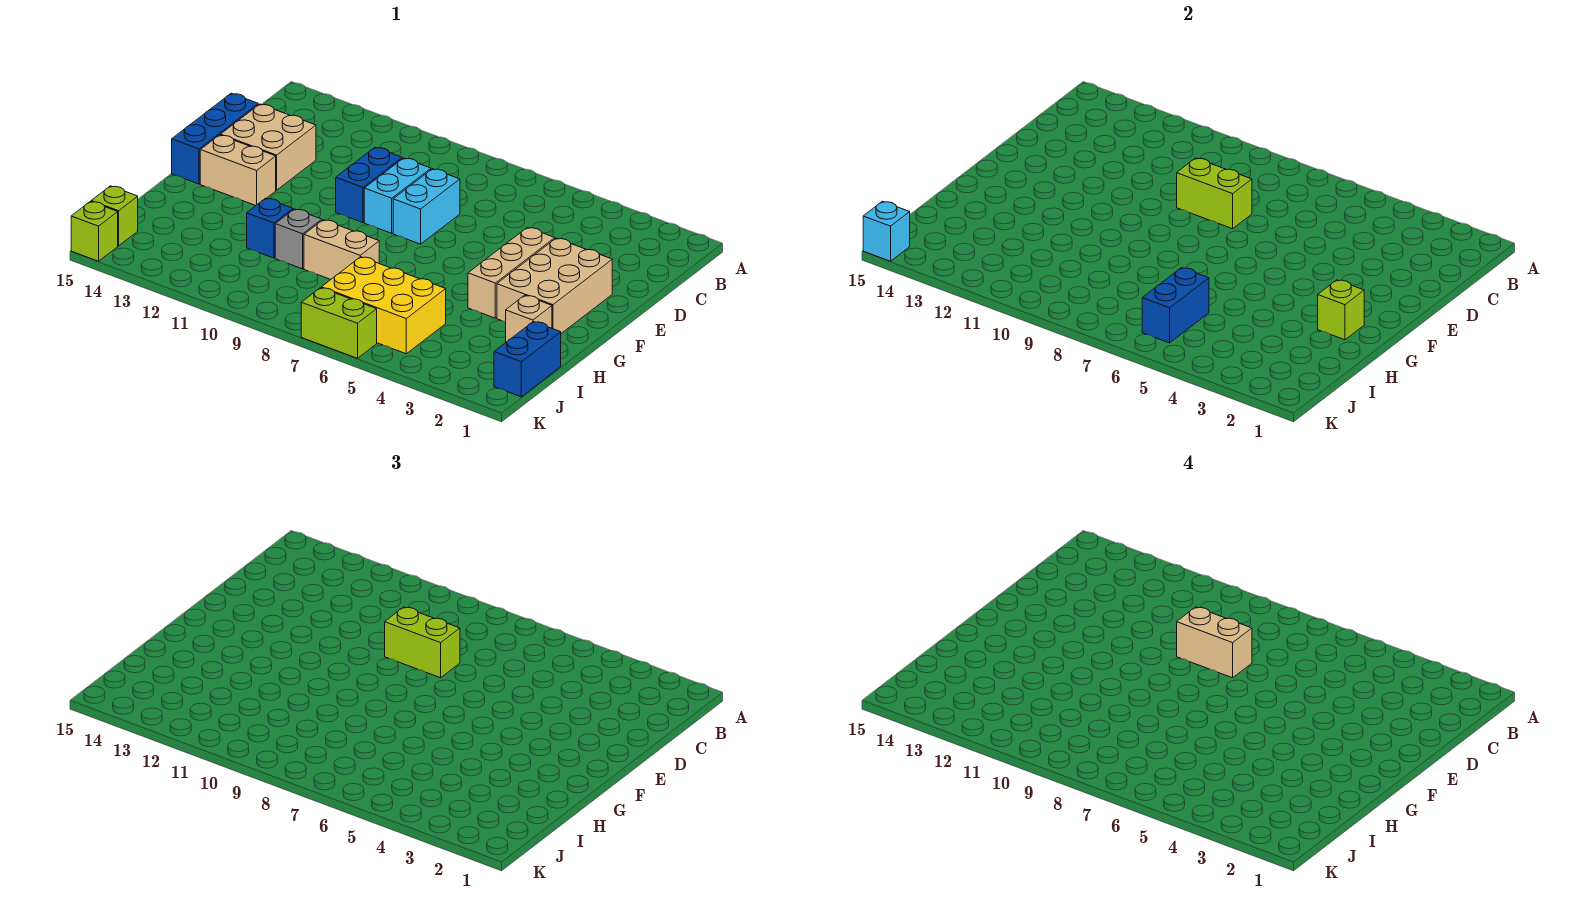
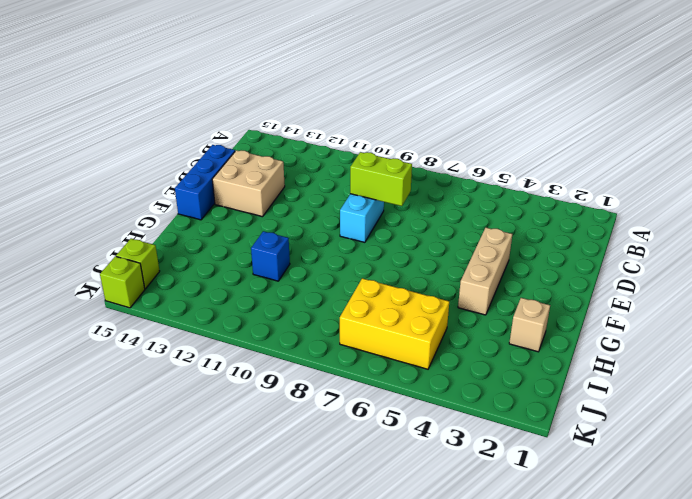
none -> cyan brick D8:E8 level 1
none -> blue brick D10:E10 level 1
none -> tan brick E2:G3 level 1

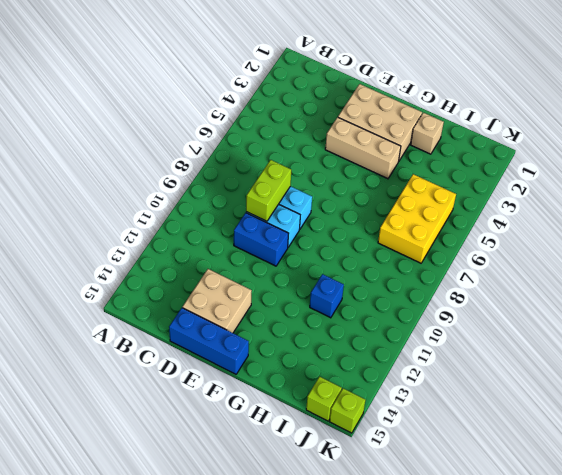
none -> tan brick F13:F14 level 1
none -> tan brick H8:H9 level 1
none -> grey brick H10 level 1

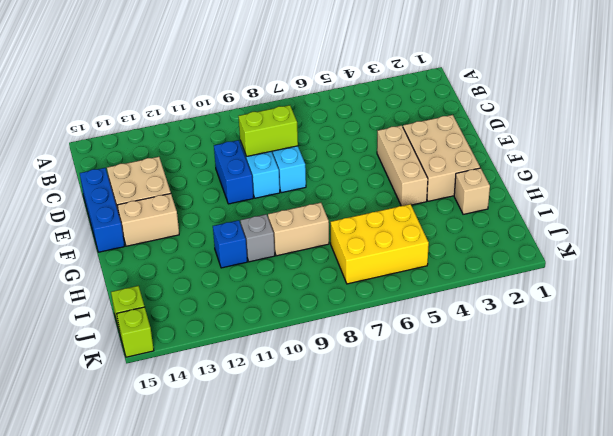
none -> blue brick I1:J1 level 1
none -> lime brick K6:K7 level 1
none -> lime brick G2 level 2

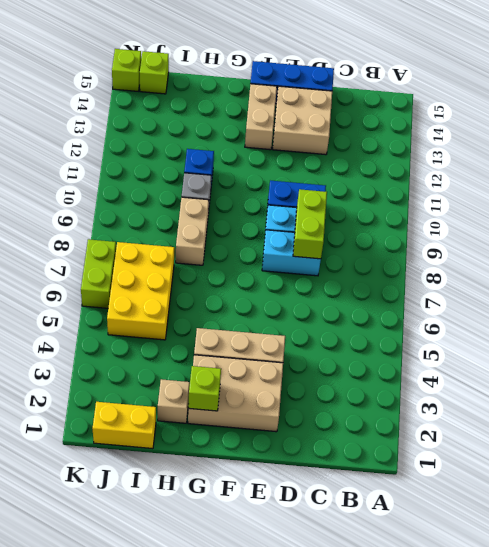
yellow brick I1:J1 level 1 -> blue brick I1:J1 level 1
none -> blue brick I6:J6 level 2
none -> cyan brick K15 level 2
none -> lime brick D8:D9 level 3

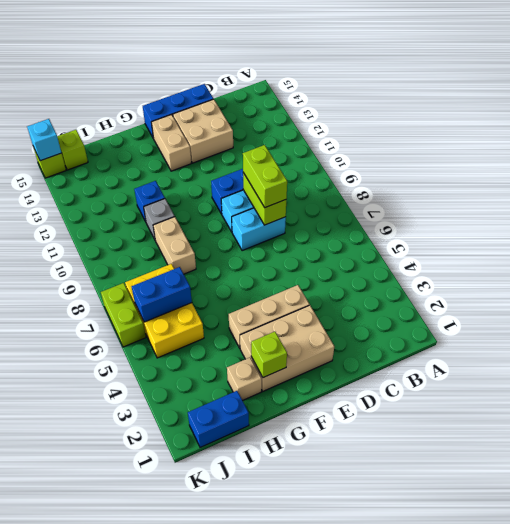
none -> tan brick D8:D9 level 4

